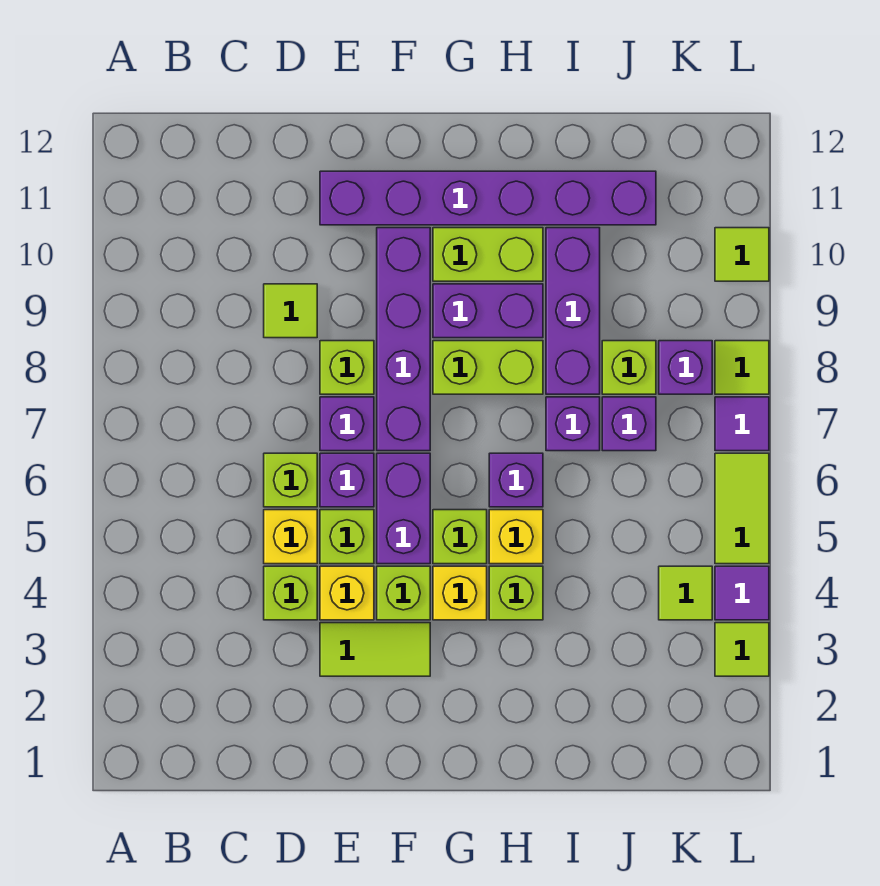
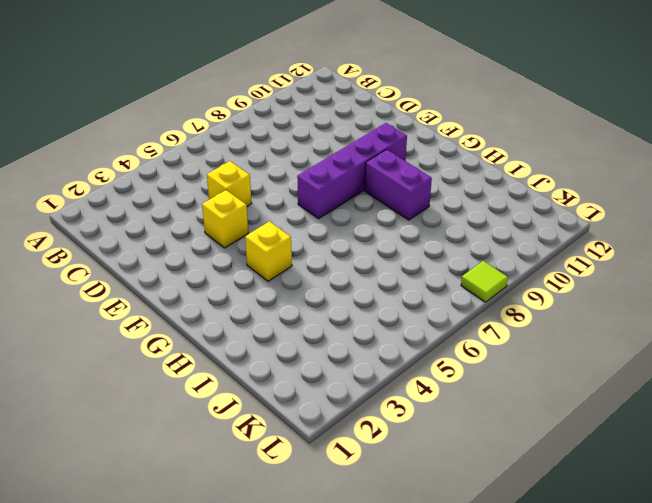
none -> lime brick D4 level 1
none -> lime brick D6 level 1
none -> lime tile D9 level 1
none -> lime tile E3:F3 level 1

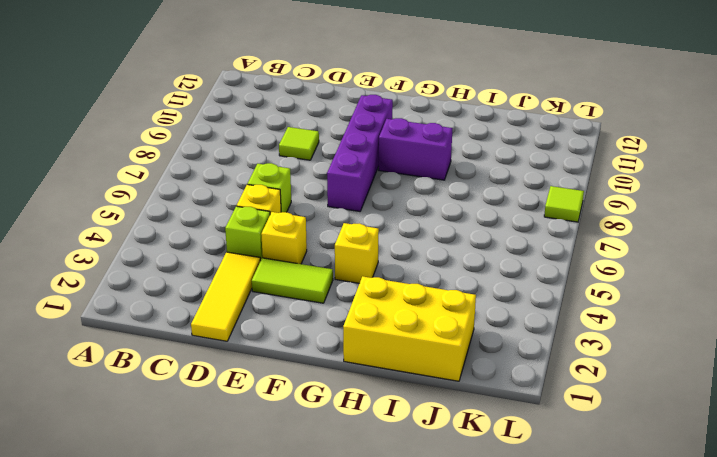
yellow tile D1:D3 level 1 -> none
yellow brick H1:J2 level 1 -> none
none -> lime brick E5 level 1
none -> purple brick E6 level 1
none -> purple brick E7 level 1
none -> lime brick E8 level 1

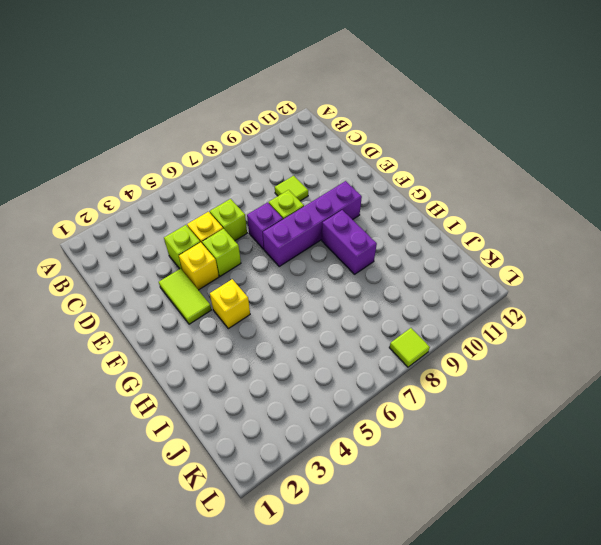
none -> purple brick E6 level 1
none -> purple brick E11:J11 level 1
none -> lime brick F4 level 1
none -> purple brick F5:F6 level 1

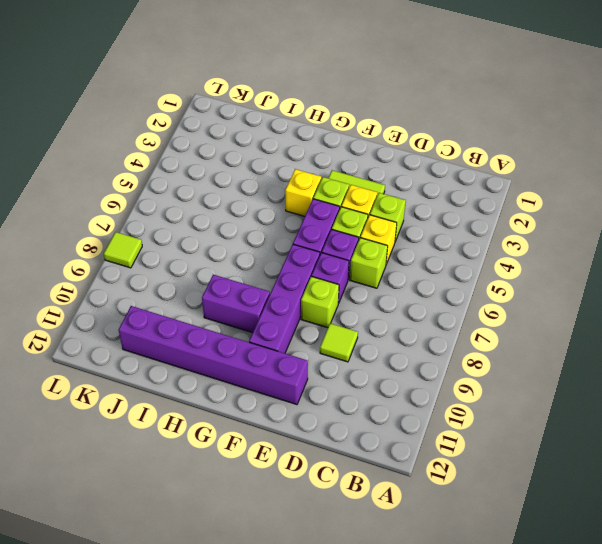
none -> lime brick G5 level 1
none -> lime brick G8:H8 level 1
none -> lime brick G10:H10 level 1
none -> lime brick H4 level 1

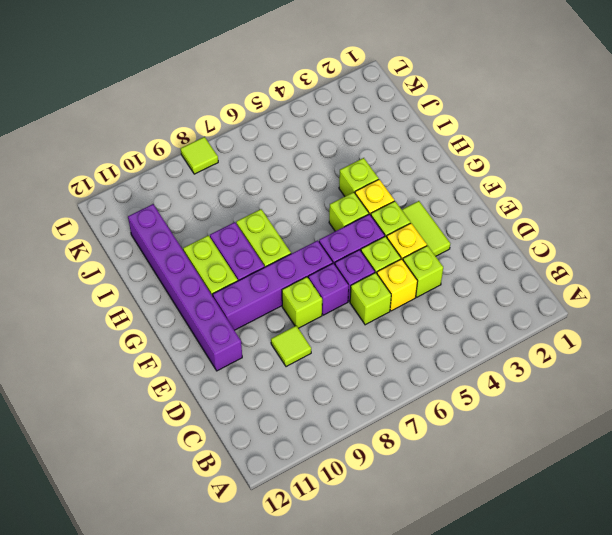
none -> yellow brick H5 level 1
none -> purple brick H6 level 1
none -> purple brick I7 level 1
none -> purple brick I8:I10 level 1

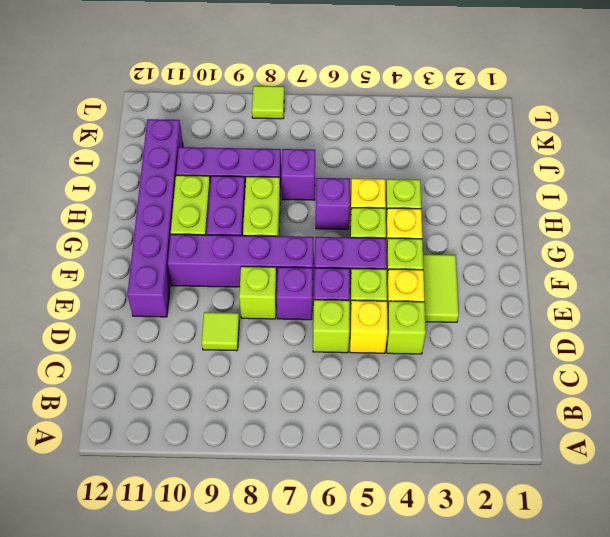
none -> purple brick J7 level 1
none -> lime brick J8 level 1
none -> lime tile K4 level 1
none -> purple brick K8 level 1

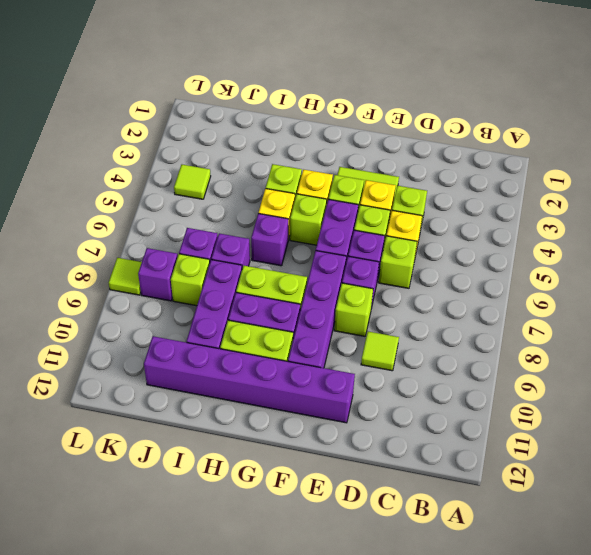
none -> lime tile L3 level 1
none -> purple tile L4 level 1
none -> lime tile L5:L6 level 1
none -> purple tile L7 level 1

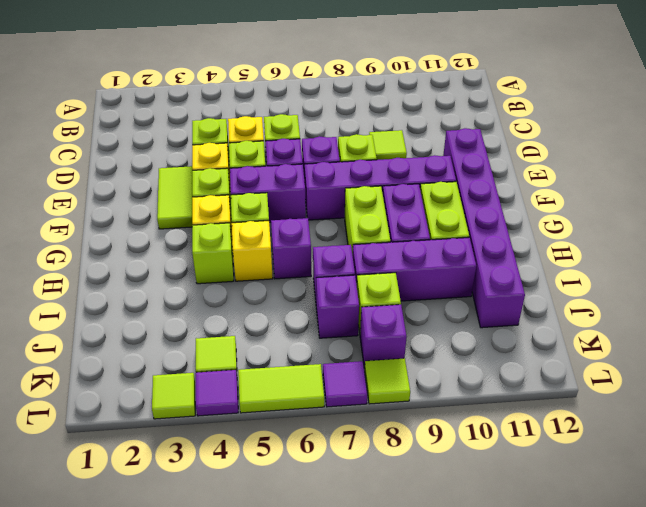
none -> lime tile L10 level 1

